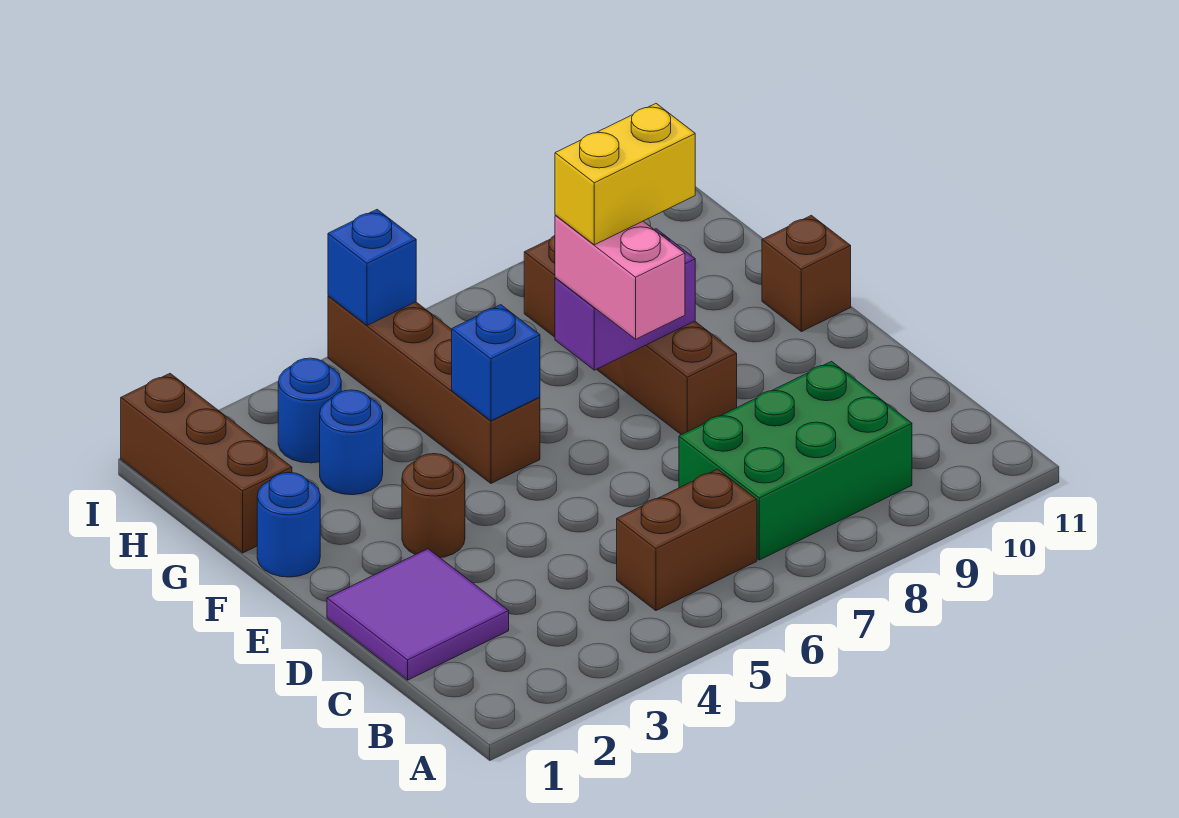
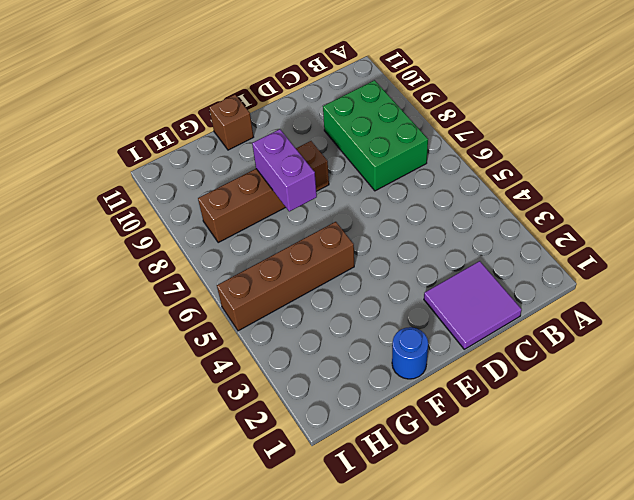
none -> brown brick B5:B6 level 1
none -> brown round brick E3 level 1
none -> brown brick G1:I1 level 1

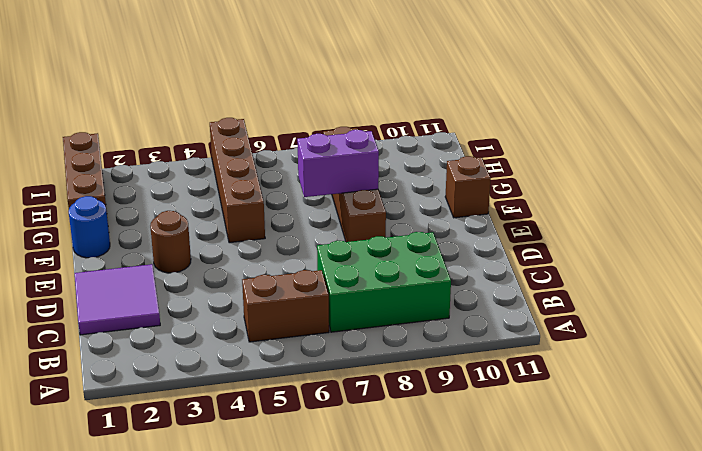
none -> blue round brick G3 level 1
none -> blue round brick H3 level 1
none -> blue brick F5 level 2

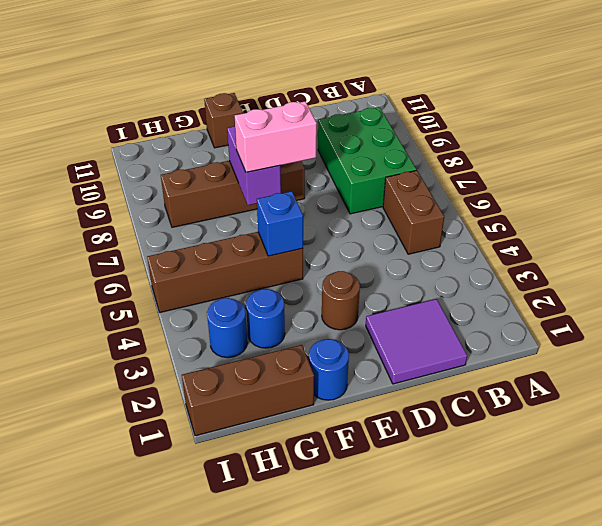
none -> blue brick I5 level 2
none -> yellow brick F7:F8 level 4

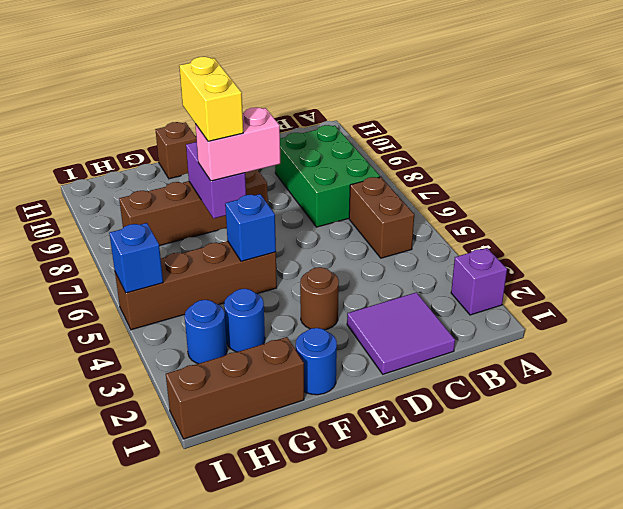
purple brick A2 level 1 -> none

